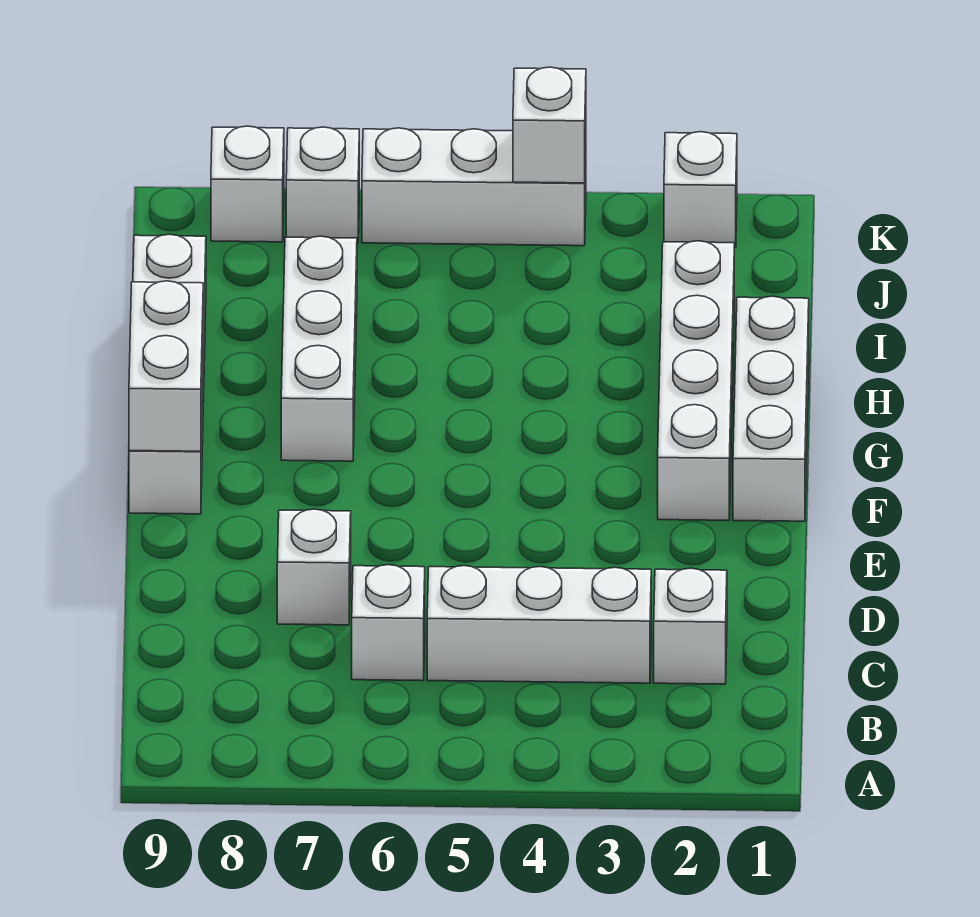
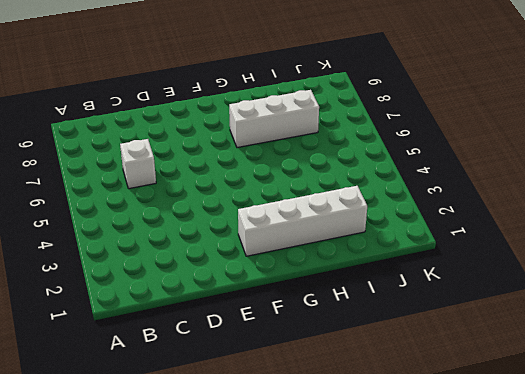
none -> white brick C2 level 1
none -> white brick C3:C5 level 1
none -> white brick D7 level 1

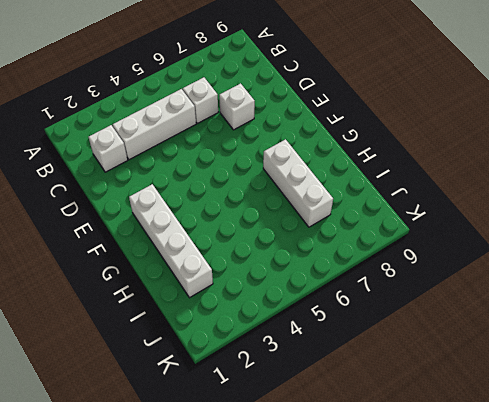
none -> white brick F1:H1 level 1
none -> white brick F9:I9 level 1
none -> white brick K2 level 1

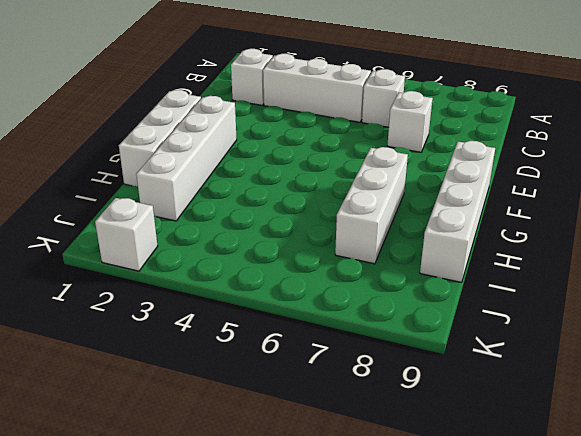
none -> white brick K4:K6 level 1
none -> white brick K7 level 1
none -> white brick K8 level 1

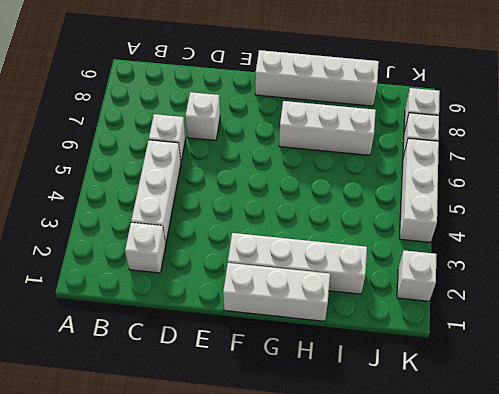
none -> white brick F9:G9 level 2
none -> white brick K4 level 2

